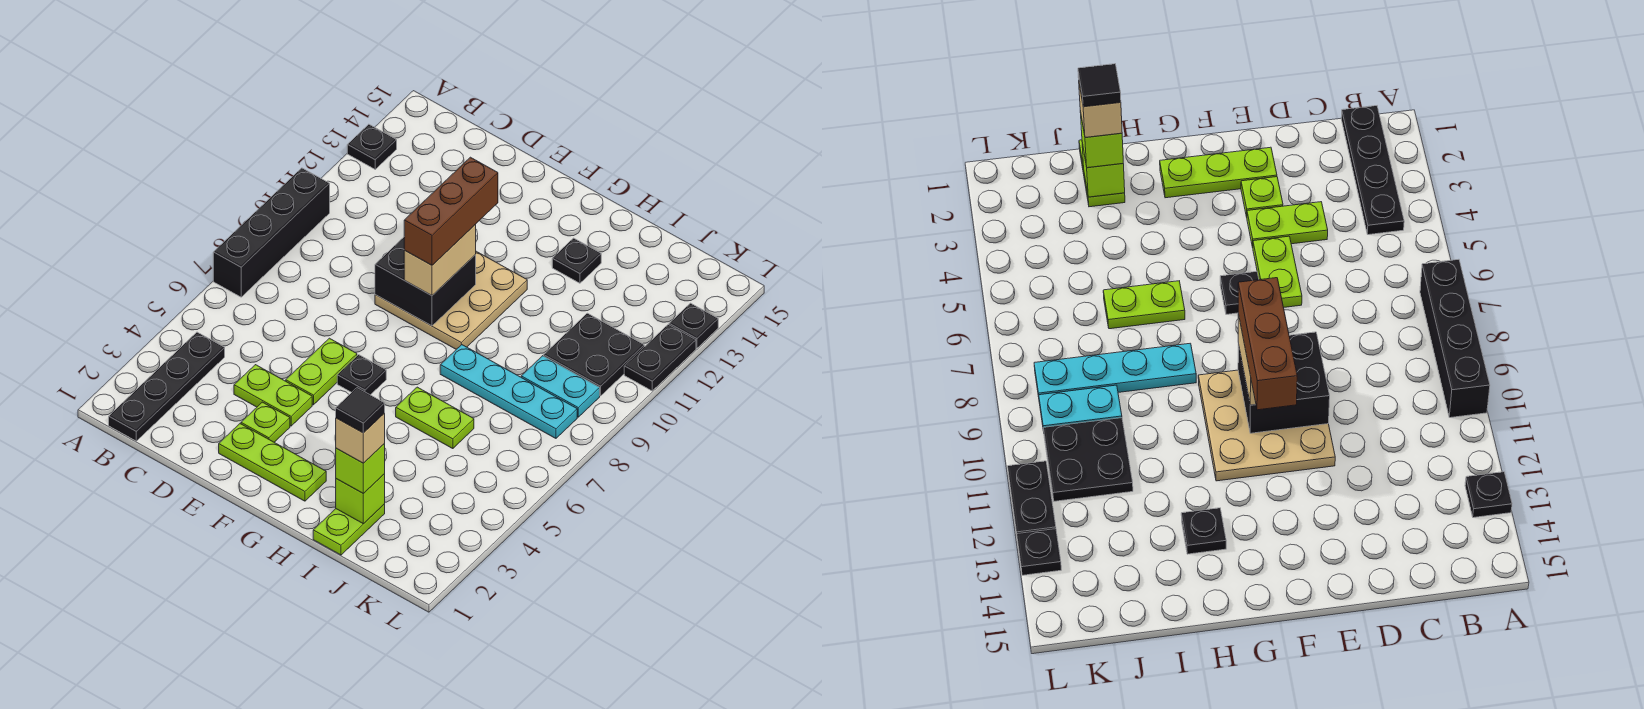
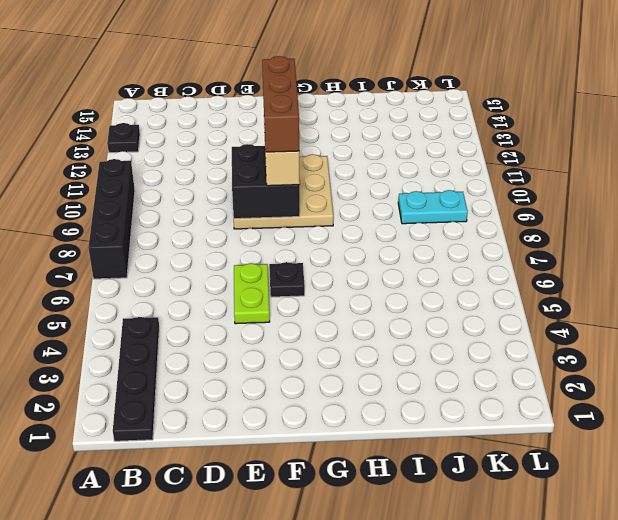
none -> lime plate D4:E4 level 1
none -> lime plate E2:G2 level 1
none -> lime plate E3 level 1

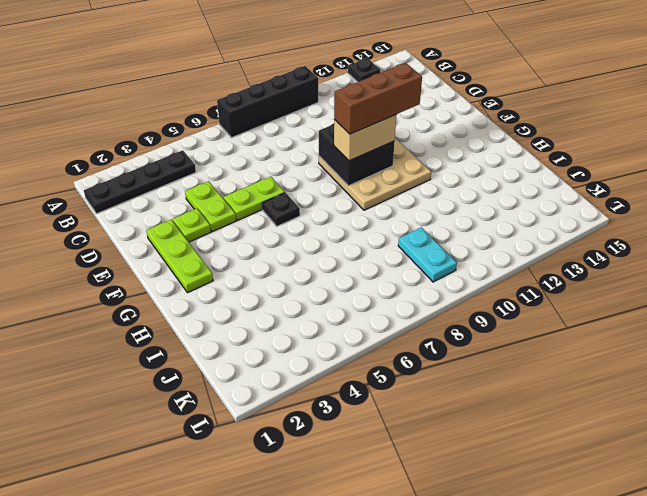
none -> lime plate H6:I6 level 1
none -> cyan plate H8:K8 level 1
none -> black plate H13 level 1

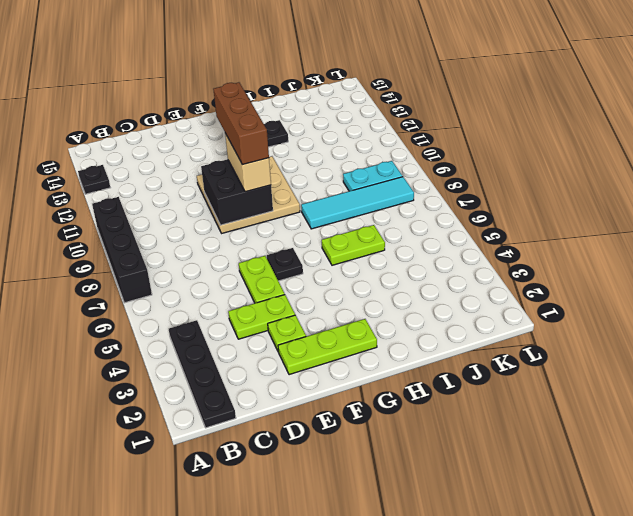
cyan tile H8:K8 level 1 -> cyan plate H8:K8 level 1
none -> lime plate I1:I2 level 1
none -> black plate J10:K11 level 1
none -> black plate L11:L12 level 1

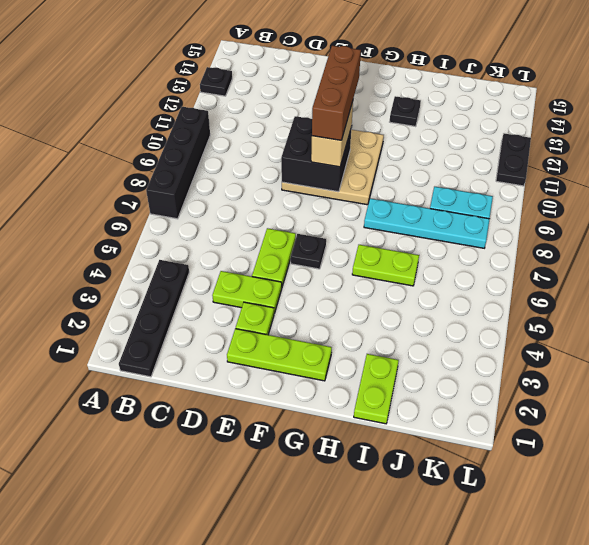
none -> black plate J10:K11 level 1
none -> black plate L13 level 1
none -> lime brick I2 level 2

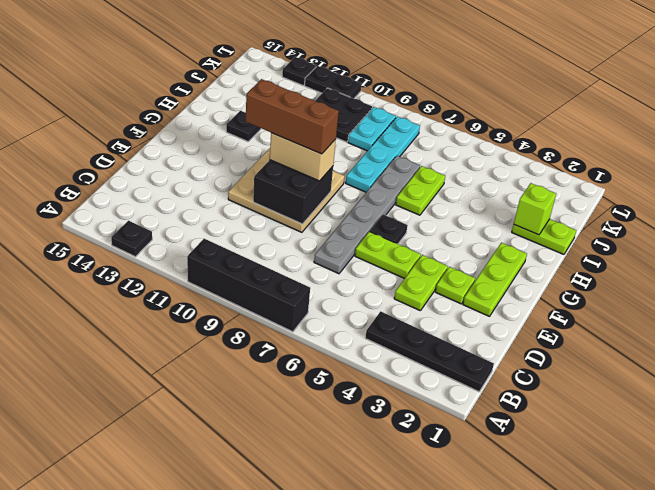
grey plate D7:I7 level 1 -> none
none -> lime brick I2 level 3
none -> tan brick I2 level 4
none -> black tile I2 level 5

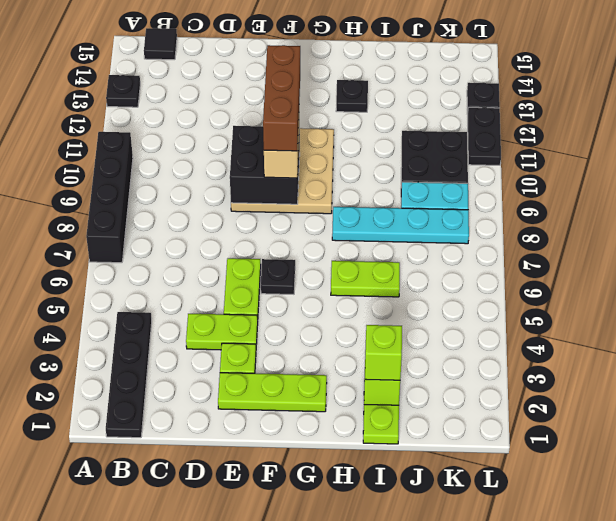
black tile B15 level 1 -> black tile I2 level 5
none -> tan brick I2 level 4

